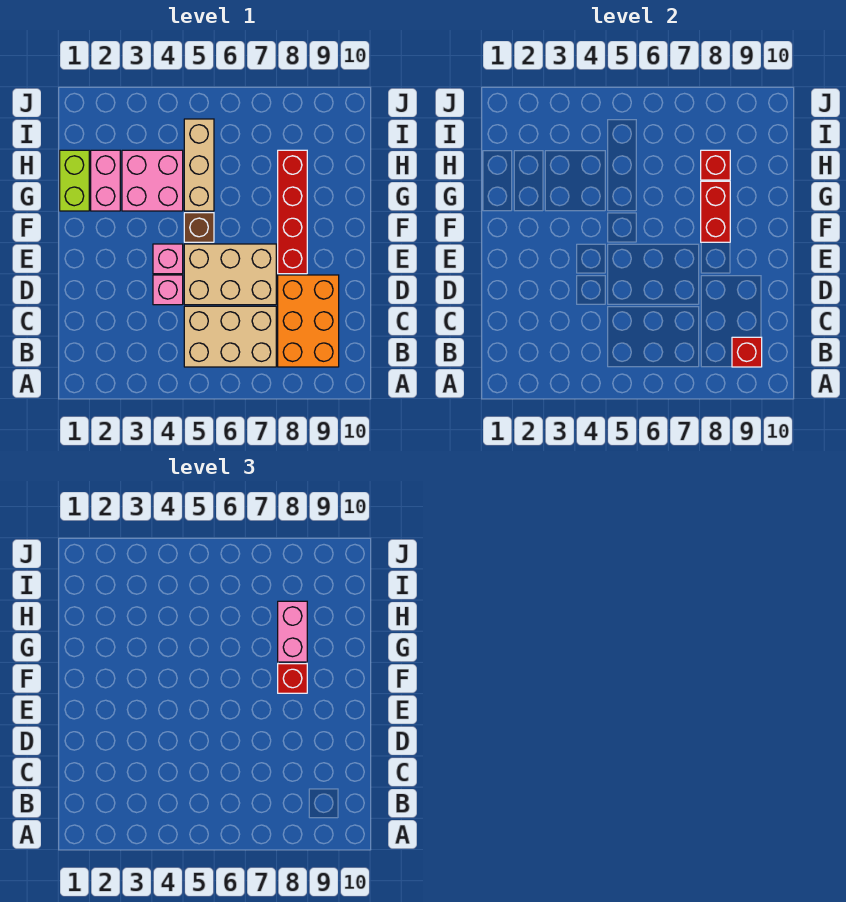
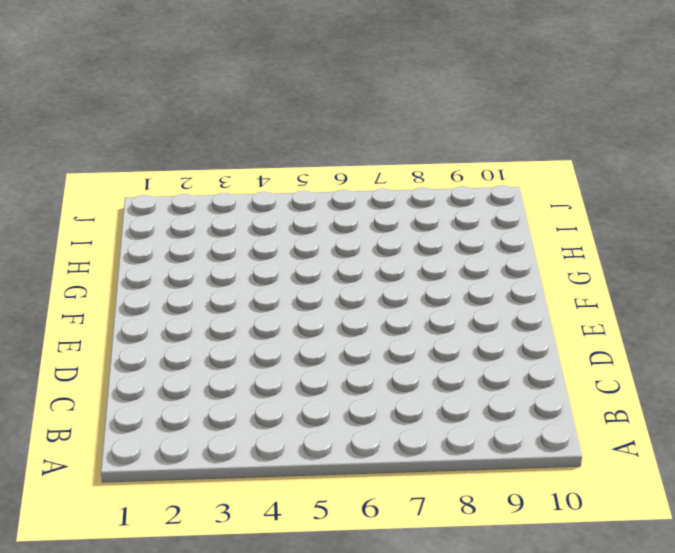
none -> tan brick B5:C7 level 1
none -> orange brick B8:D9 level 1
none -> pink brick D4 level 1

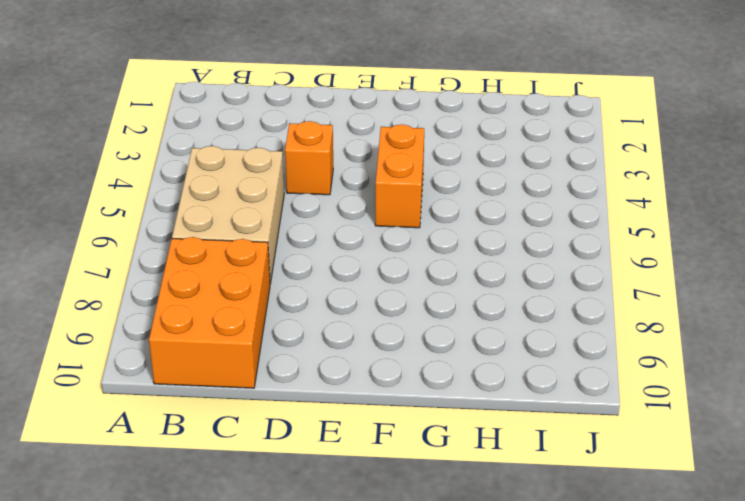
orange brick B8:C10 level 1 -> orange brick B8:D9 level 1
orange brick D4 level 1 -> pink brick D4 level 1
orange brick F4:F5 level 1 -> brown brick F5 level 1
none -> tan brick D5:E7 level 1
none -> pink brick E4 level 1
none -> red brick E8:H8 level 1

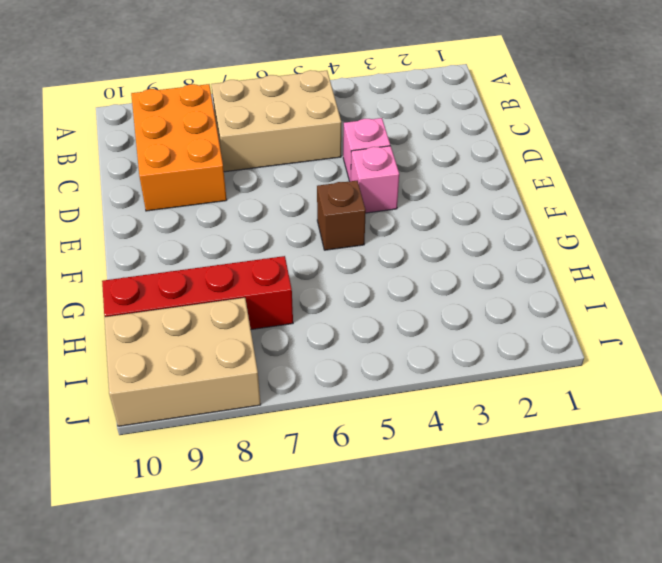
red brick H7:H10 level 1 -> red brick E8:H8 level 1
tan brick I8:J10 level 1 -> tan brick D5:E7 level 1
none -> lime brick G1:H1 level 1
none -> pink brick G2:H2 level 1
none -> pink brick G3:H4 level 1

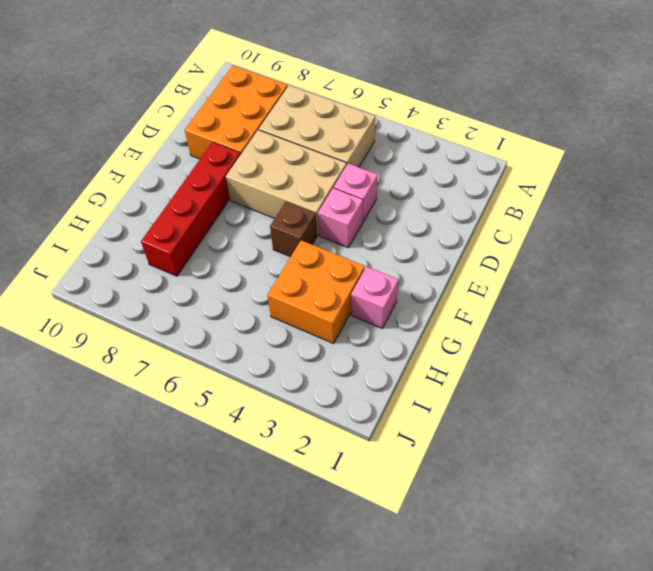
pink brick G2 level 1 -> pink brick G2:H2 level 1
orange brick G3:H4 level 1 -> pink brick G3:H4 level 1
none -> lime brick G1:H1 level 1
none -> tan brick G5:I5 level 1
none -> red brick B9 level 2

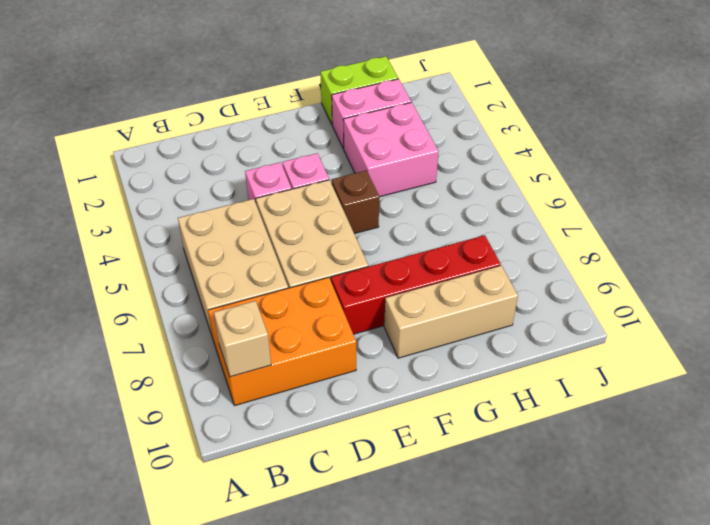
tan brick B9 level 2 -> red brick B9 level 2
tan brick F9:H9 level 1 -> tan brick G5:I5 level 1
none -> red brick F8:G8 level 2
none -> red brick H8 level 2
none -> red brick F8 level 3

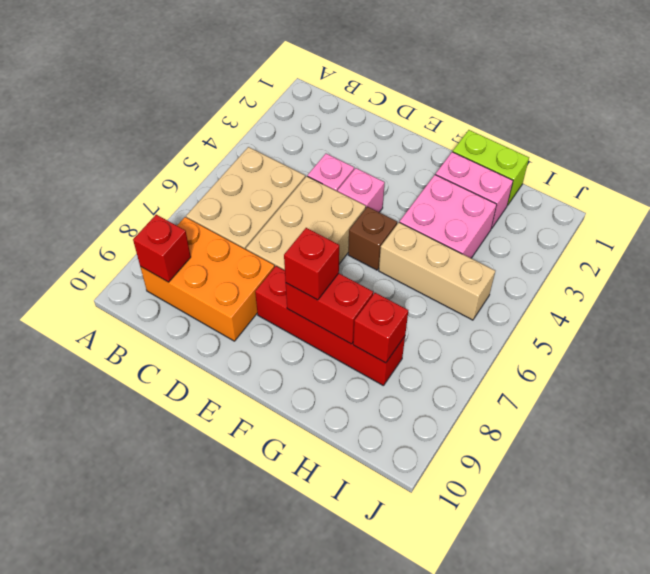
none -> pink brick G8:H8 level 3

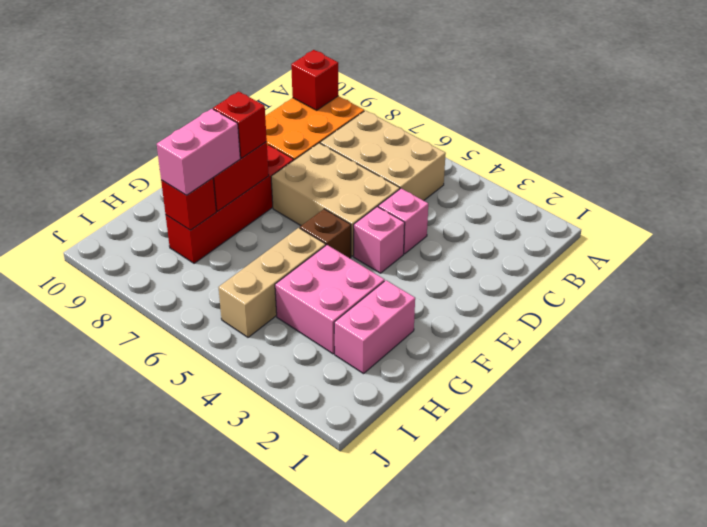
none -> lime brick G1:H1 level 1

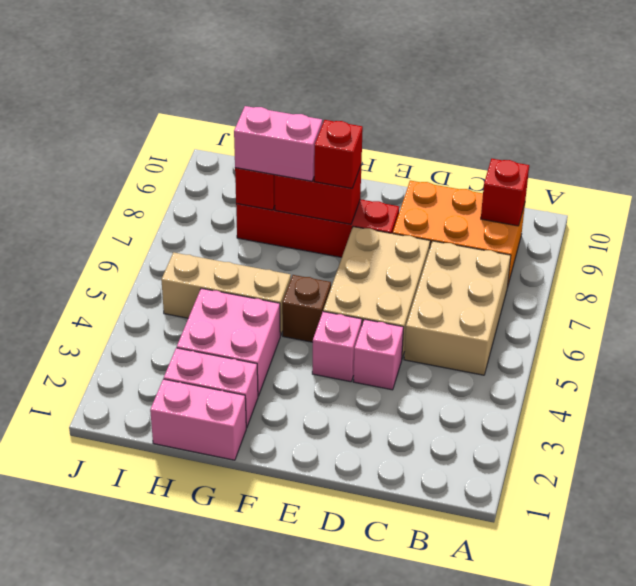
pink brick G1:H1 level 1 -> lime brick G1:H1 level 1

